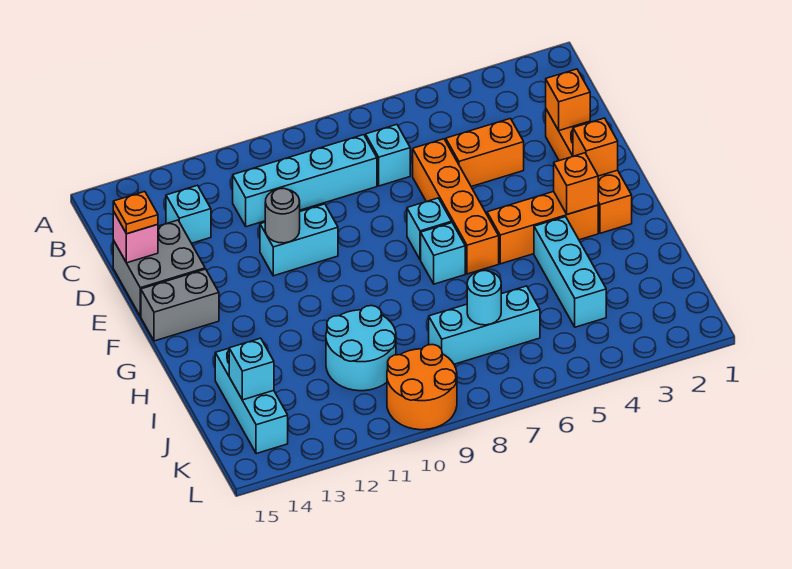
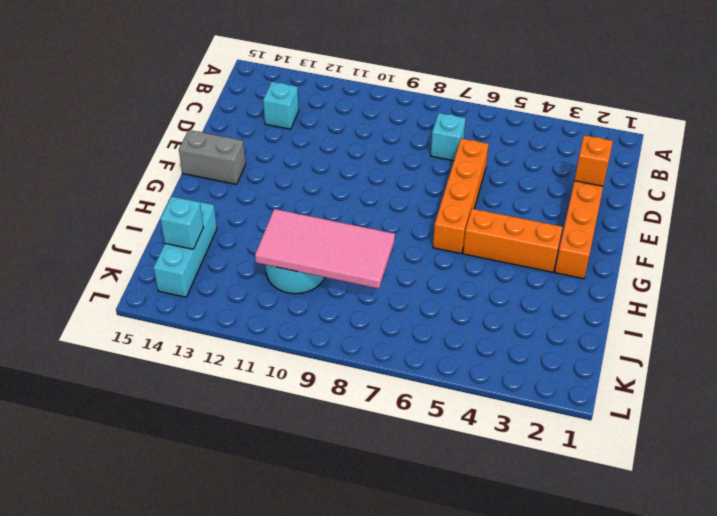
pink tile I8:J11 level 2 -> none
none -> cyan brick C8:C11 level 1
none -> orange brick D4:D5 level 1
none -> grey brick D14:E15 level 1

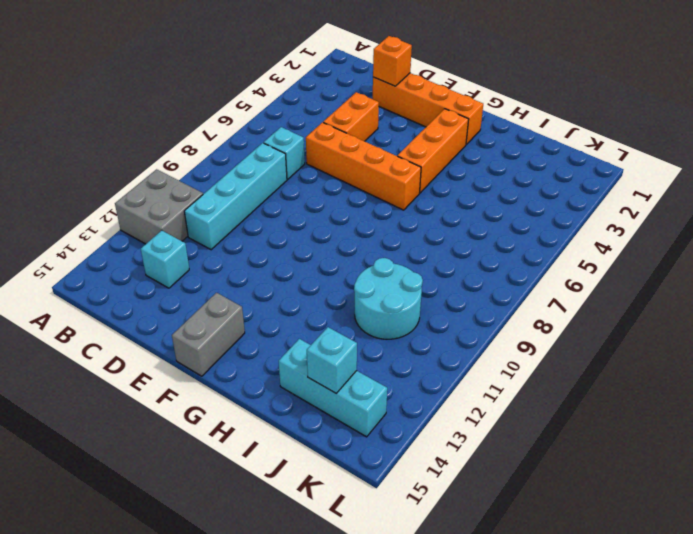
grey brick A11:B12 level 1 -> grey brick D14:E15 level 1
none -> cyan brick E10:E11 level 1
none -> cyan brick F7 level 1
none -> cyan brick G7 level 1

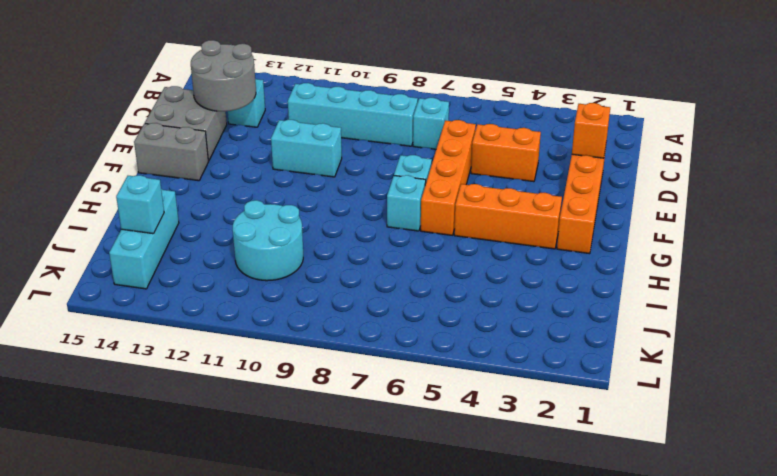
grey round brick C13:D14 level 2 -> none
none -> cyan brick H4:J4 level 1
none -> cyan brick J6:J8 level 1
none -> orange round brick K9:L10 level 1

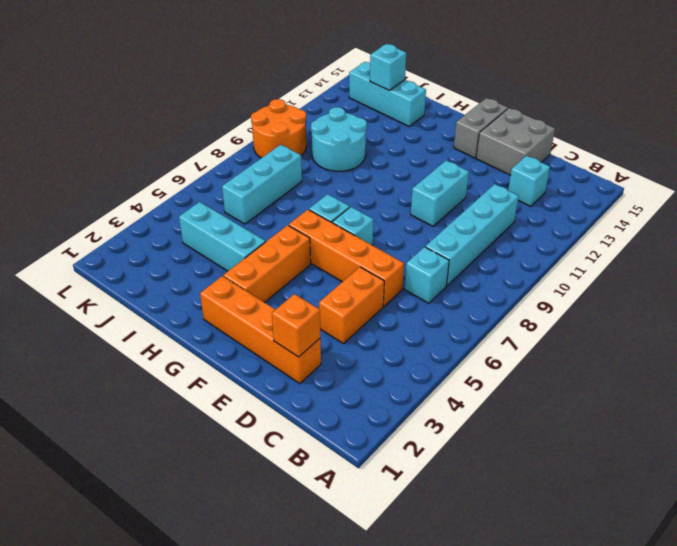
none -> pink brick D15 level 2
none -> grey round brick E11 level 2
none -> orange brick F2 level 2

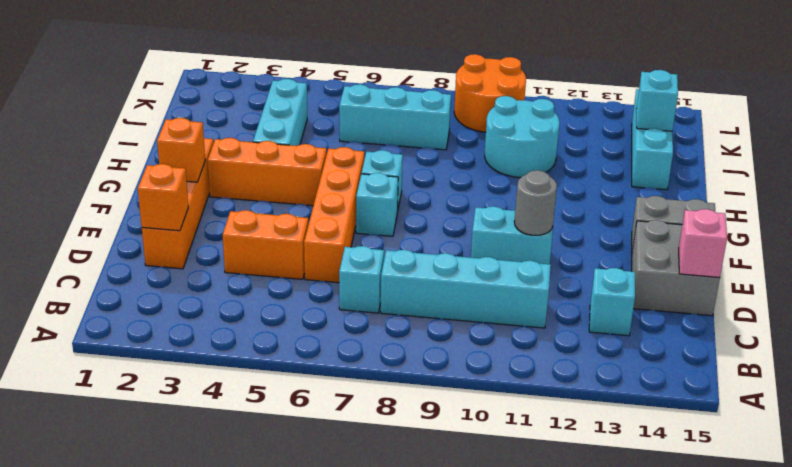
none -> orange brick G3 level 2
none -> cyan round brick J7 level 2
none -> orange plate D15 level 3

